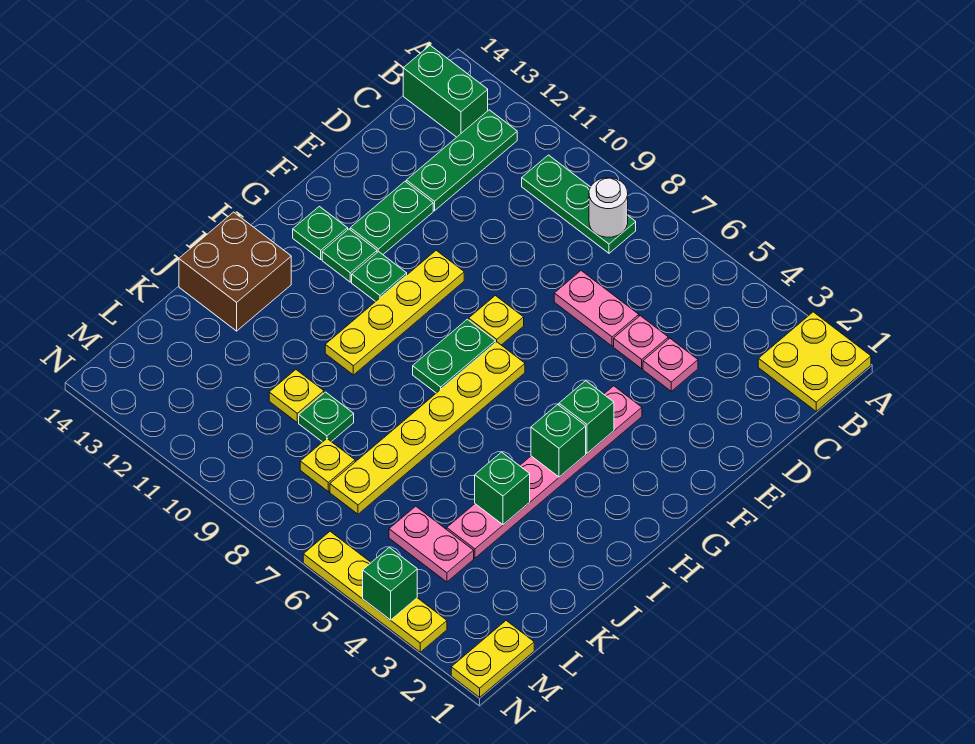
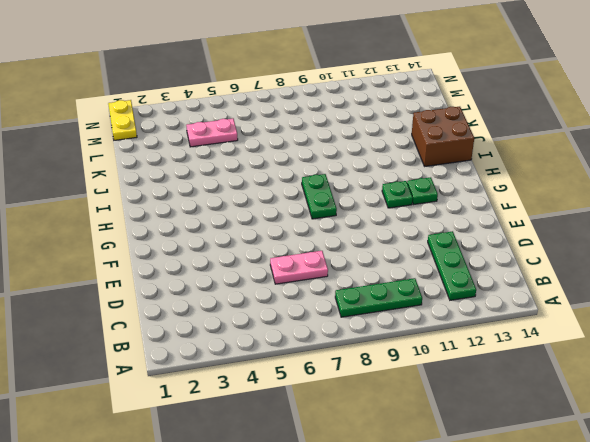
none -> yellow plate A1:B2 level 1
none -> green brick B13:B14 level 1
none -> pink plate D4 level 1

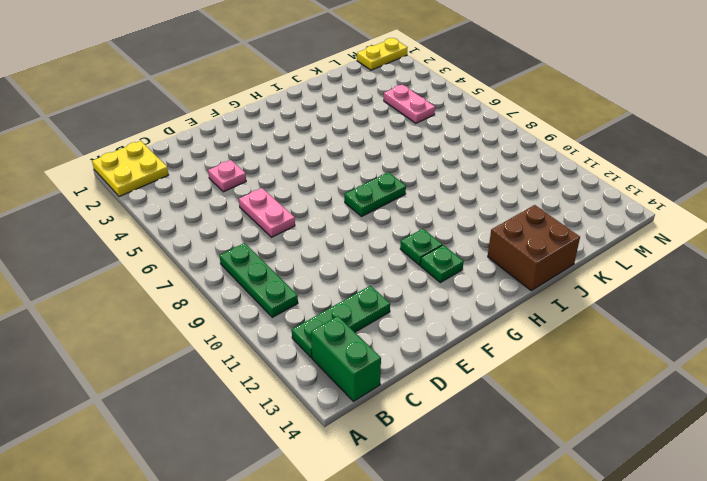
none -> pink plate D5 level 1
none -> green plate E12:F12 level 1
none -> pink plate F4:K4 level 1

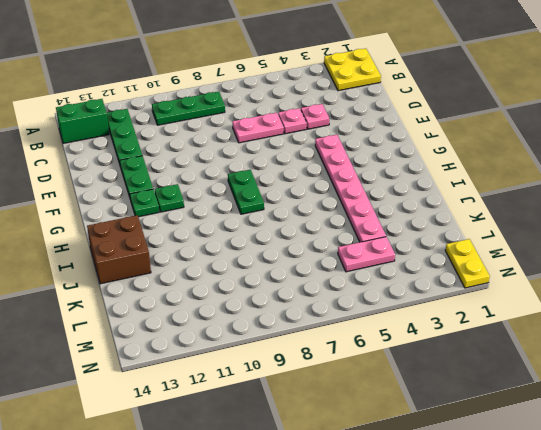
none -> yellow plate F8 level 1
none -> yellow plate F10:I10 level 1
none -> yellow plate G7:L7 level 1

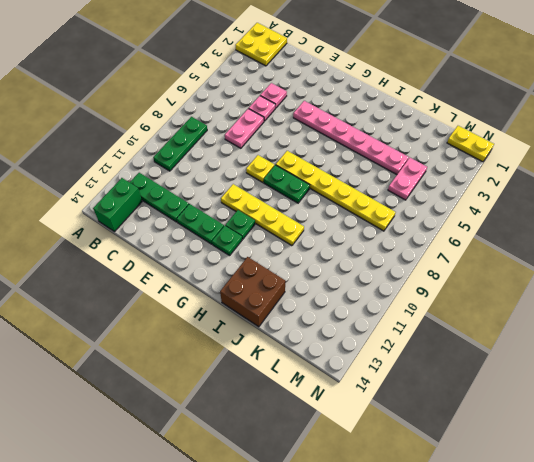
none -> green plate G13 level 1
none -> green plate K9 level 1
none -> yellow plate K10 level 1

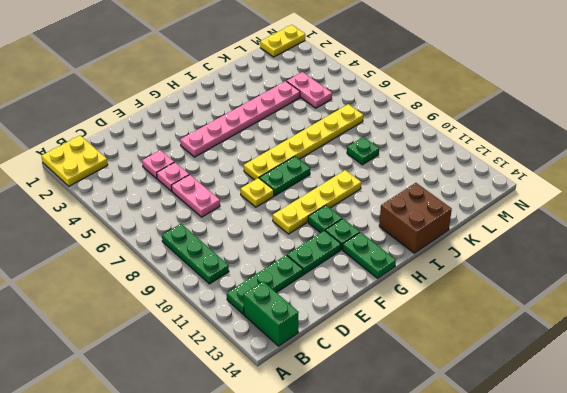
green plate G13:G14 level 1 -> green plate G13 level 1
none -> yellow plate K10 level 1
none -> yellow plate L8 level 1
none -> yellow plate N3:N6 level 1

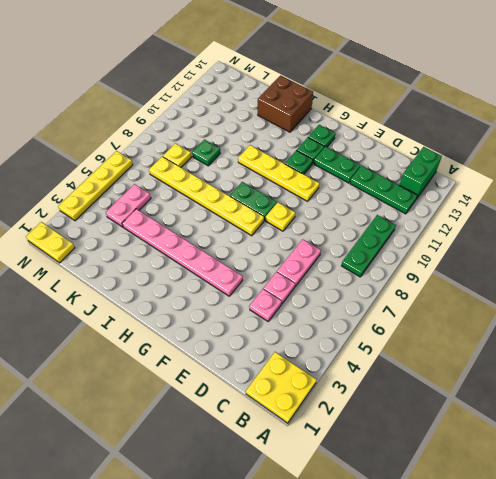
none -> yellow plate K10 level 1
none -> white round brick B8 level 2
none -> green brick G4 level 2

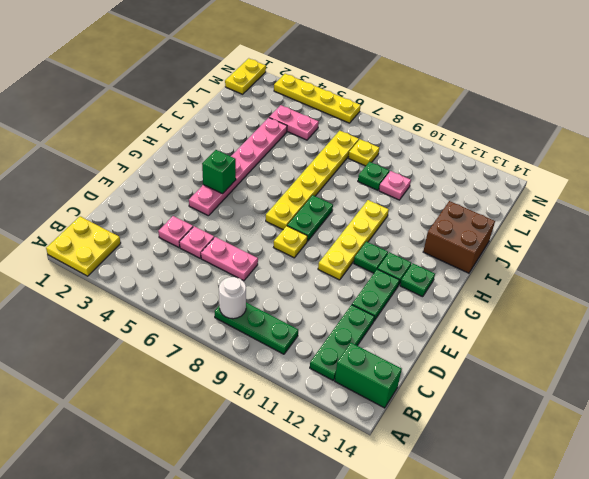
pink plate K10 level 1 -> yellow plate K10 level 1
none -> green brick H4 level 2
none -> green brick J4 level 2
none -> green brick N4 level 2

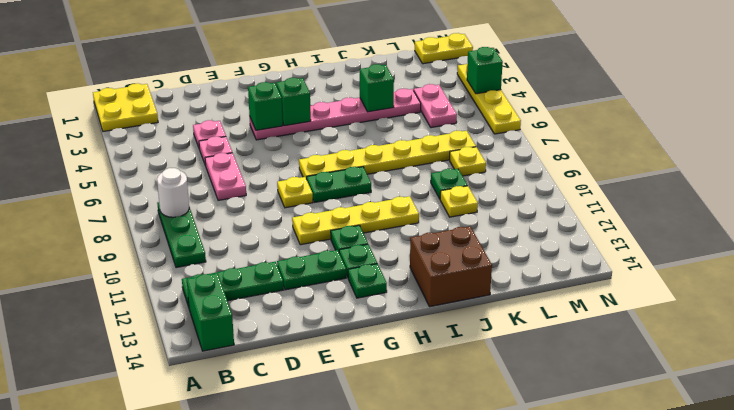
green brick F4 level 2 -> green brick H4 level 2

